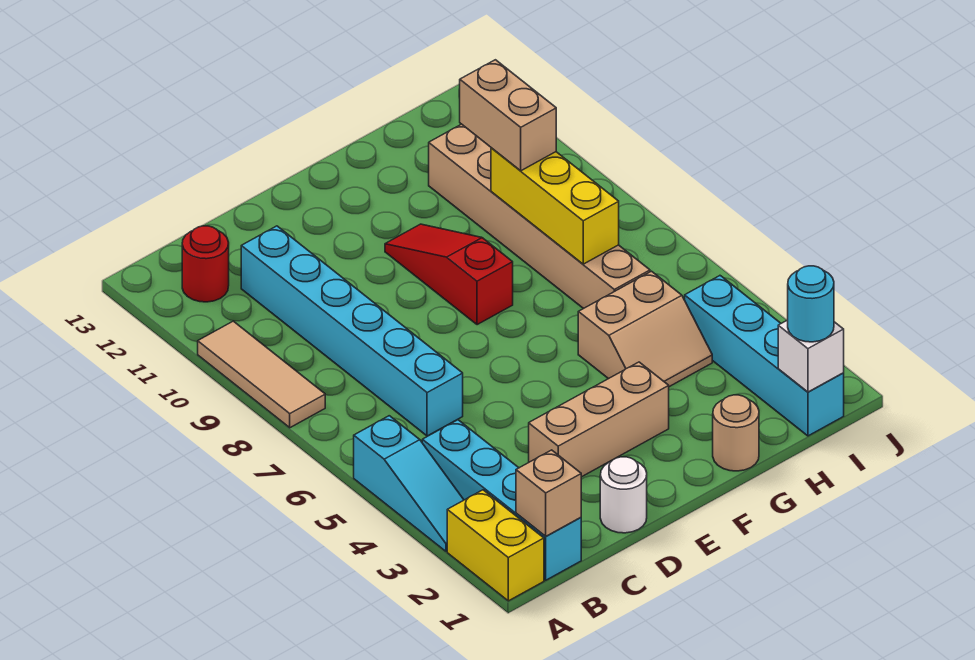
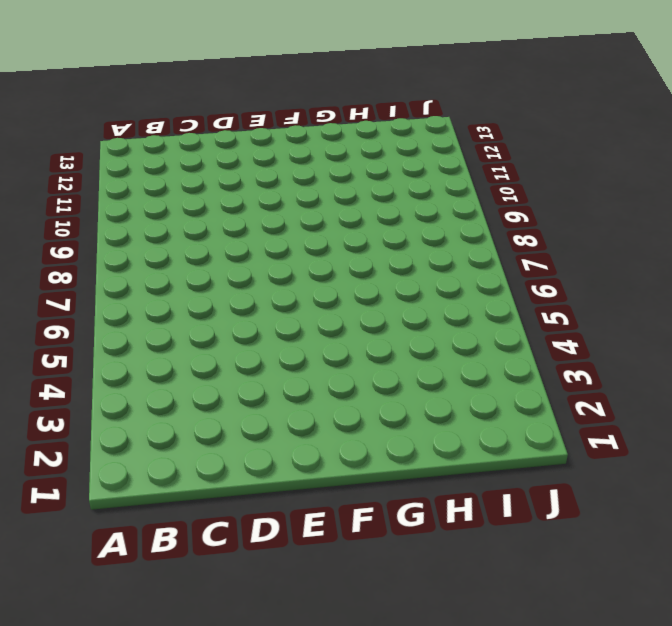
none -> yellow brick A1:A2 level 1
none -> cyan slope A3:A5 level 1 top 5
none -> tan tile A8:A10 level 1

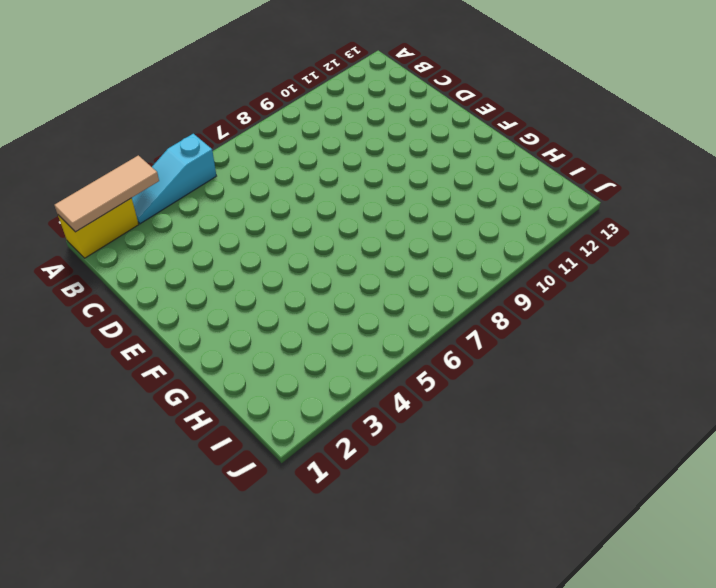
tan tile A1:A3 level 2 -> tan tile A8:A10 level 1
none -> cyan brick B1:B4 level 1
none -> red round brick B12 level 1
none -> cyan brick C6:C11 level 1

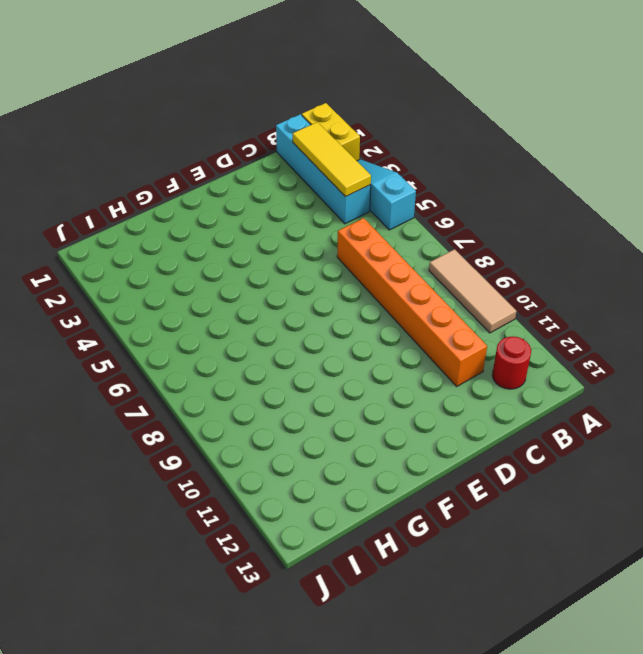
yellow tile B2:B4 level 2 -> none
orange brick C6:C11 level 1 -> cyan brick C6:C11 level 1
none -> white round brick D1 level 1
none -> tan brick D3:F3 level 1
none -> red slope F8:F10 level 1 top 8

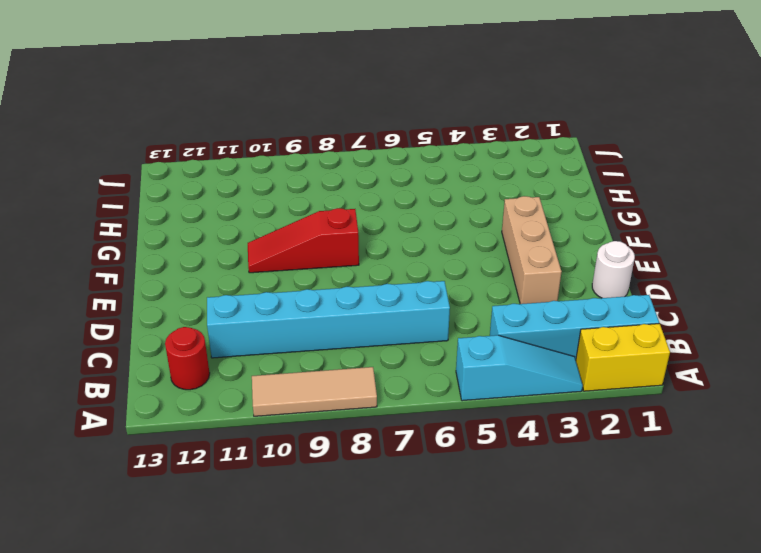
none -> tan round brick G1 level 1
none -> tan slope G4:H5 level 1 top 5
none -> tan brick H6:H11 level 1

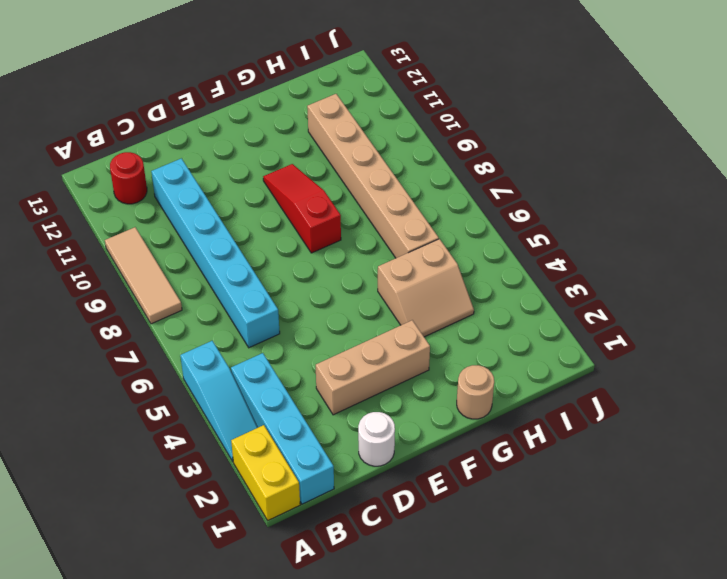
none -> cyan brick I1:I4 level 1
none -> tan brick B1 level 2
none -> yellow brick H7:H9 level 2

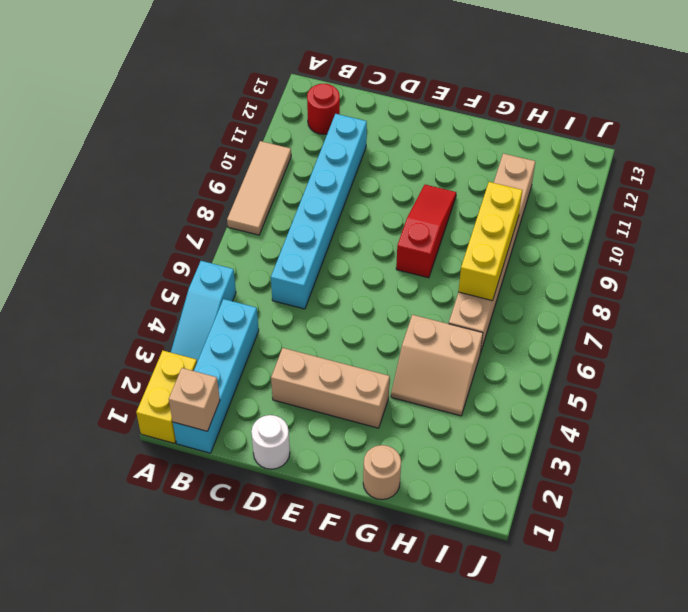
none -> cyan brick I1:I4 level 1
none -> white brick I1 level 2
none -> tan brick H9:H10 level 3

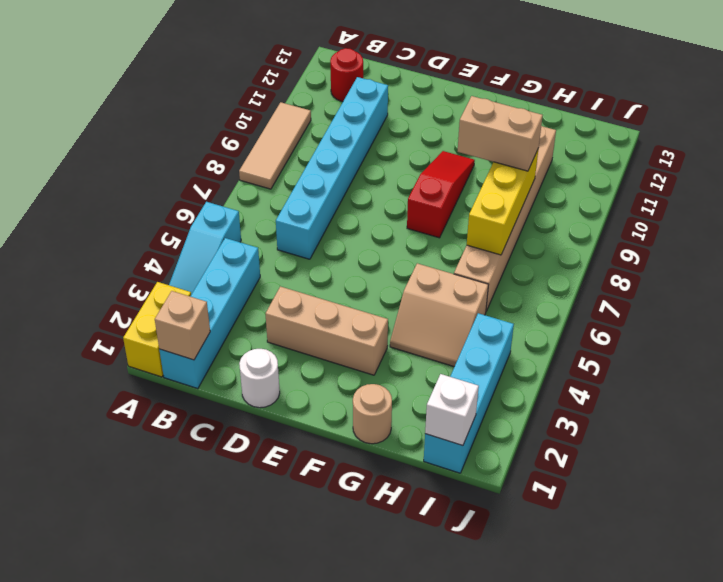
tan brick G9:H9 level 3 -> tan brick H9:H10 level 3
none -> cyan round brick I1 level 3

